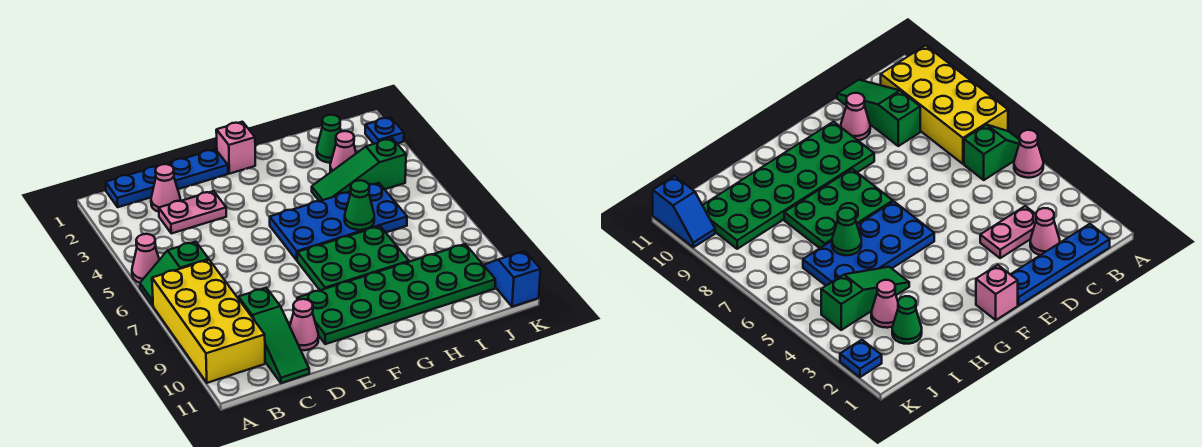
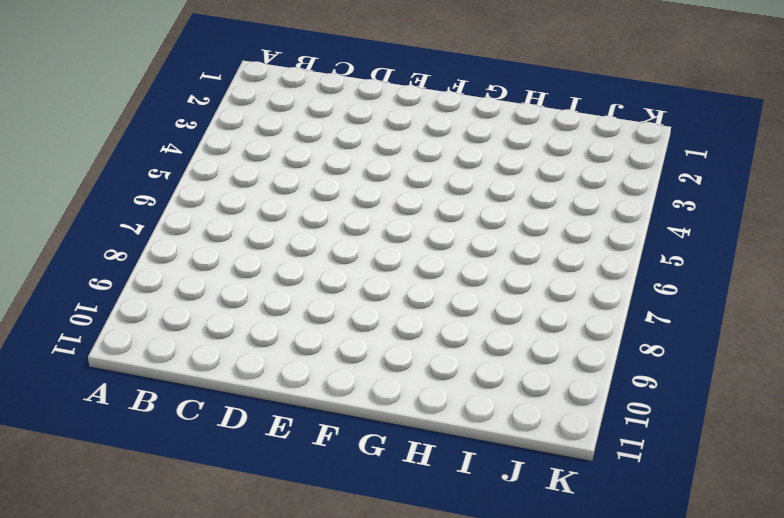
none -> pink cone A5 level 1
none -> green slope A6:B6 level 1 top B
none -> yellow brick A7:B10 level 1

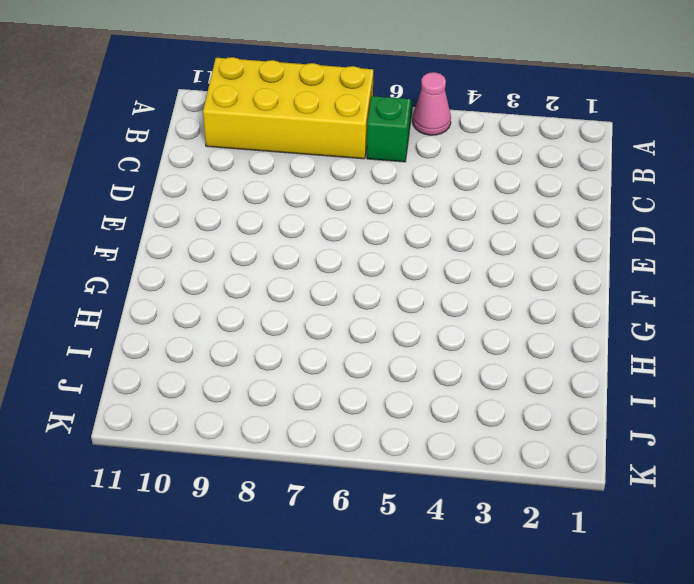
none -> blue plate B1:E1 level 1
none -> pink cone C2 level 1
none -> pink plate C3:D3 level 1

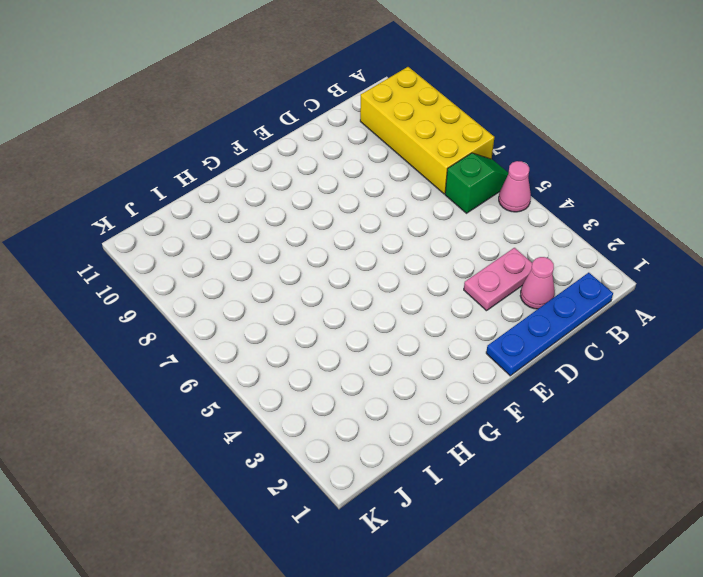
none -> green slope C9:C11 level 1 top 9
none -> pink cone D10 level 1
none -> green plate E9:J10 level 1

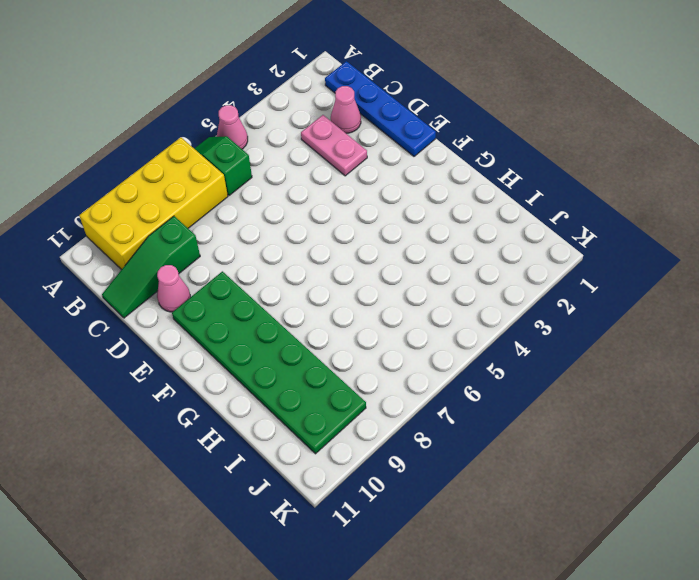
none -> pink brick F1 level 1
none -> blue plate F5:I6 level 1
none -> green plate F7:H8 level 1

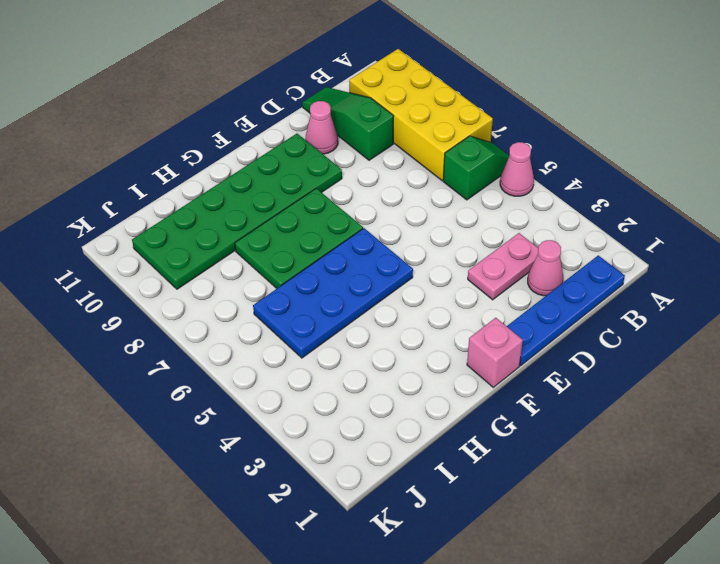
none -> green slope H4:J4 level 1 top J
none -> green cone I2 level 1
none -> pink cone I3 level 1

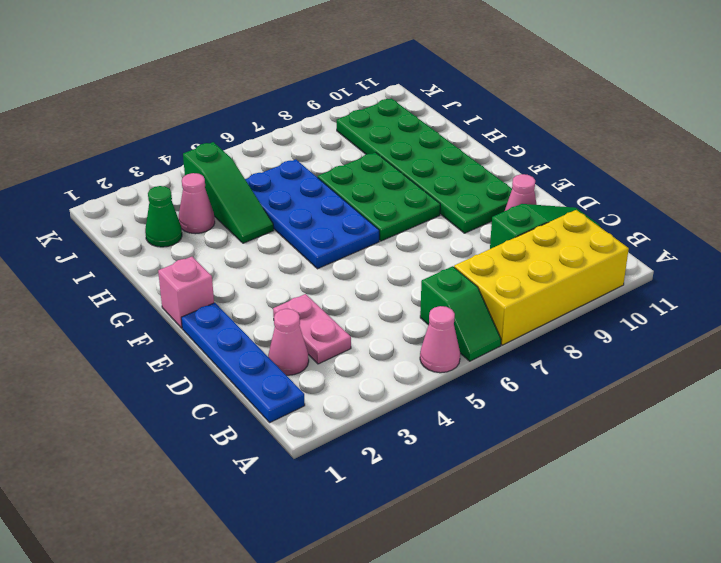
none -> blue plate K2 level 1
none -> blue slope K10:K11 level 1 top 11
none -> green cone H6 level 2

